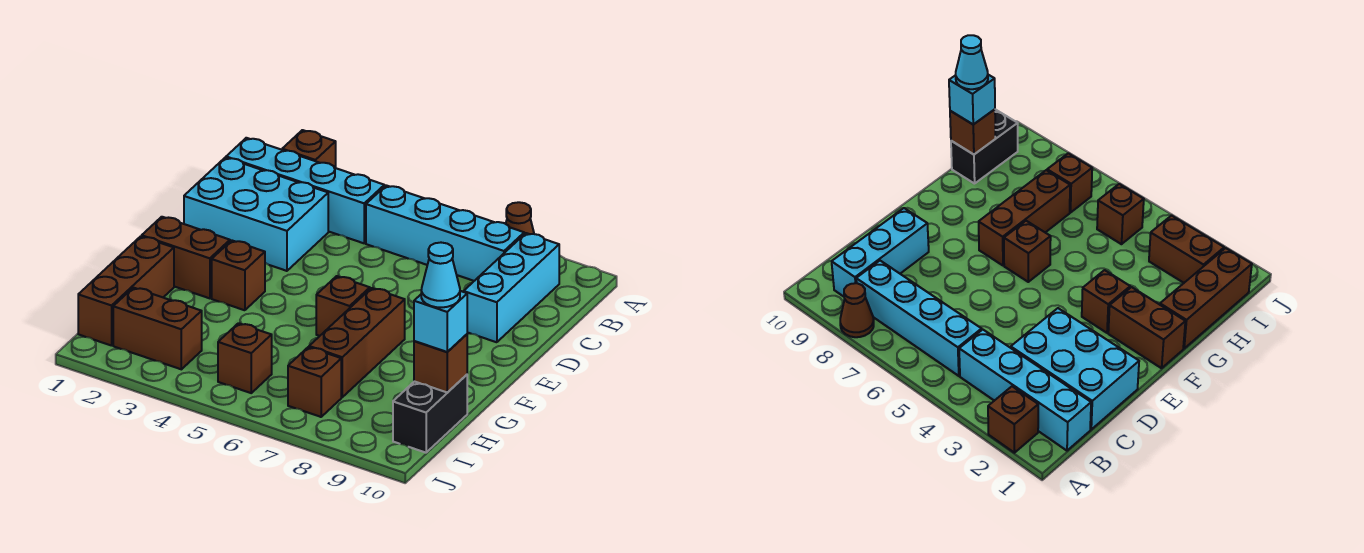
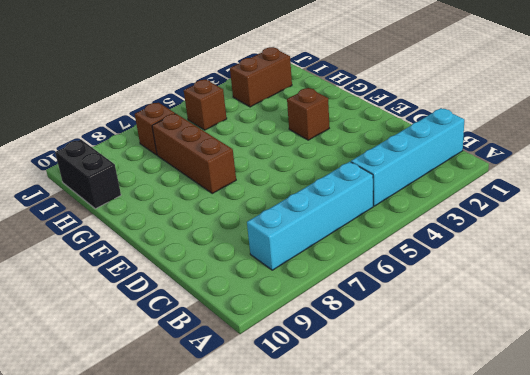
none -> brown brick A2 level 1
none -> brown cone A8 level 1
none -> cyan brick B9:D9 level 1

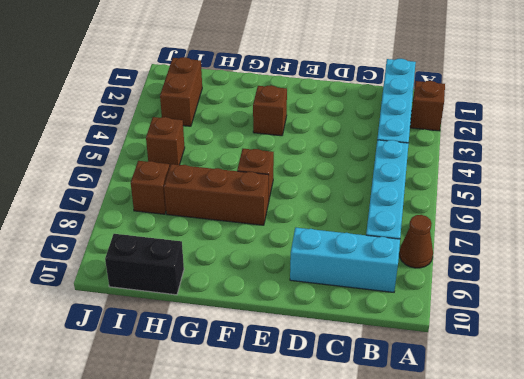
none -> cyan brick C1:D3 level 1
none -> brown brick F1:F2 level 1
none -> brown brick G1:I1 level 1

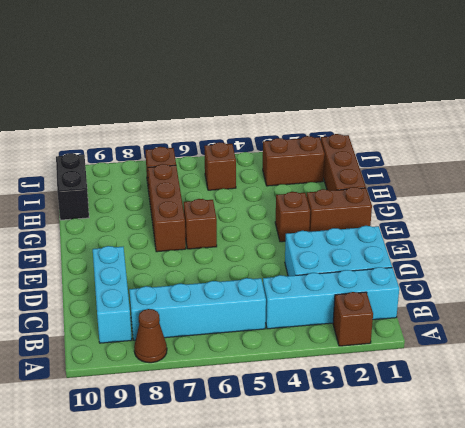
none -> brown brick H10 level 2
none -> cyan brick H10 level 3
none -> cyan cone H10 level 4

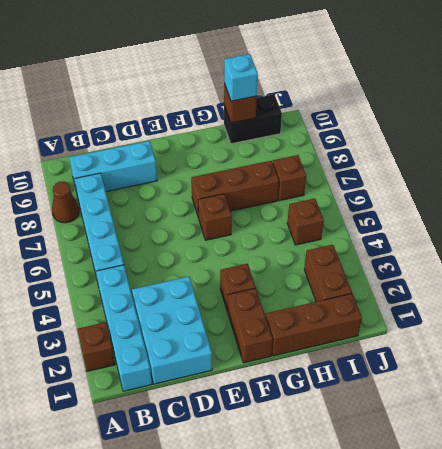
none -> cyan cone H10 level 4

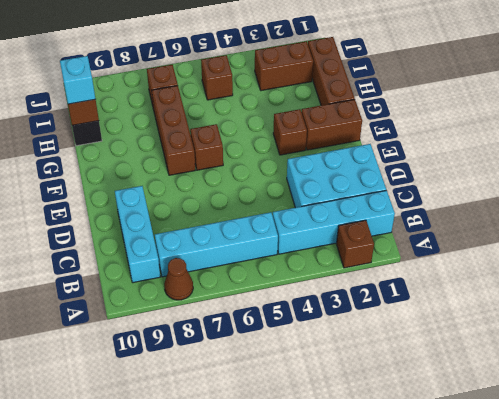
none -> cyan cone H10 level 4

